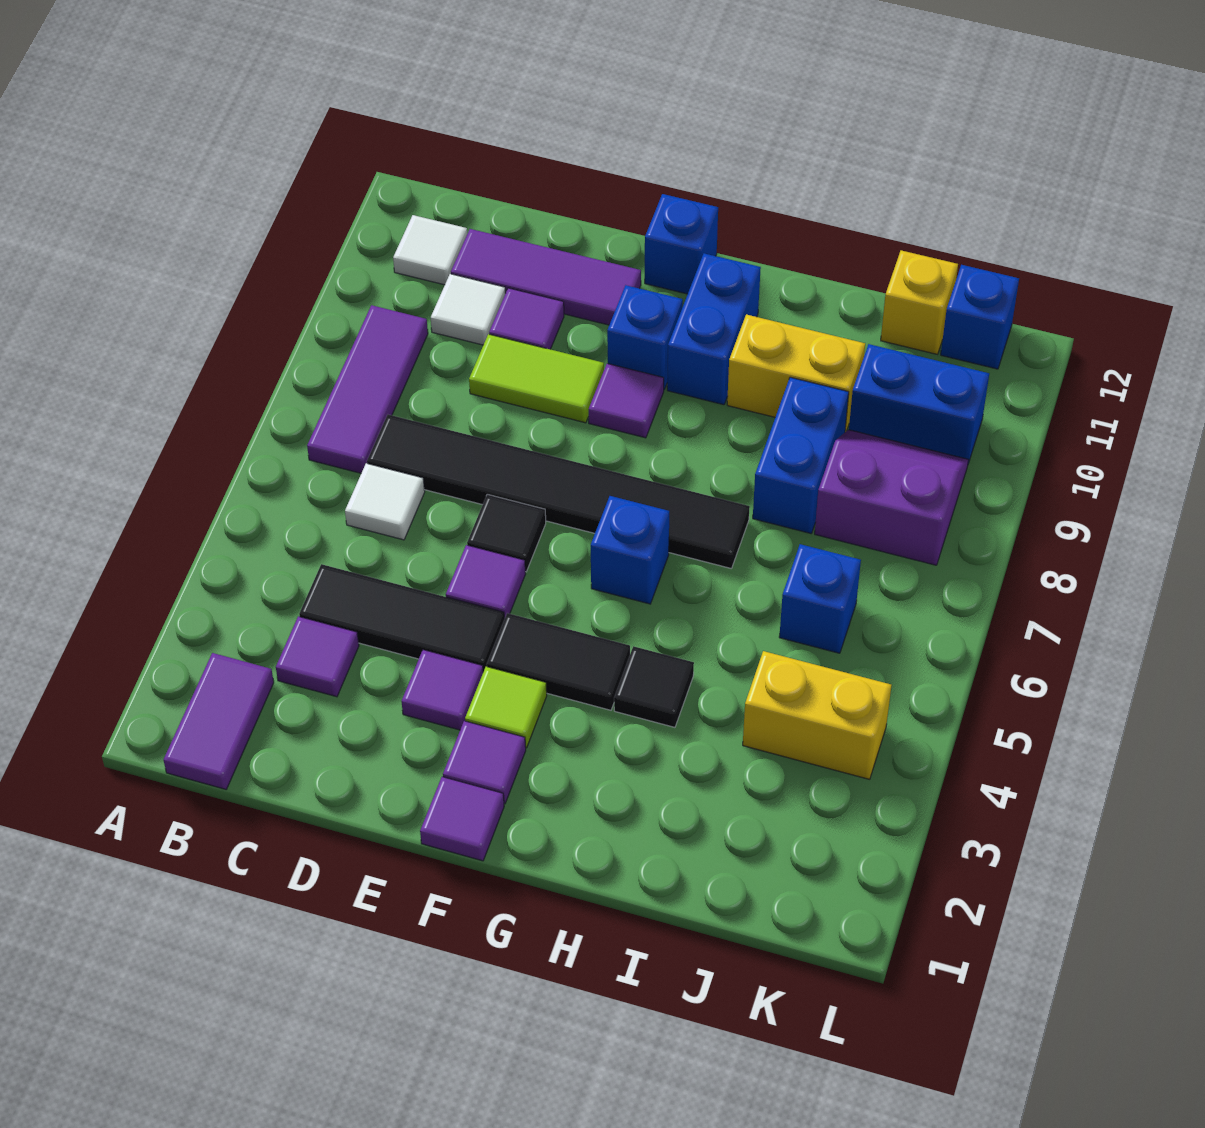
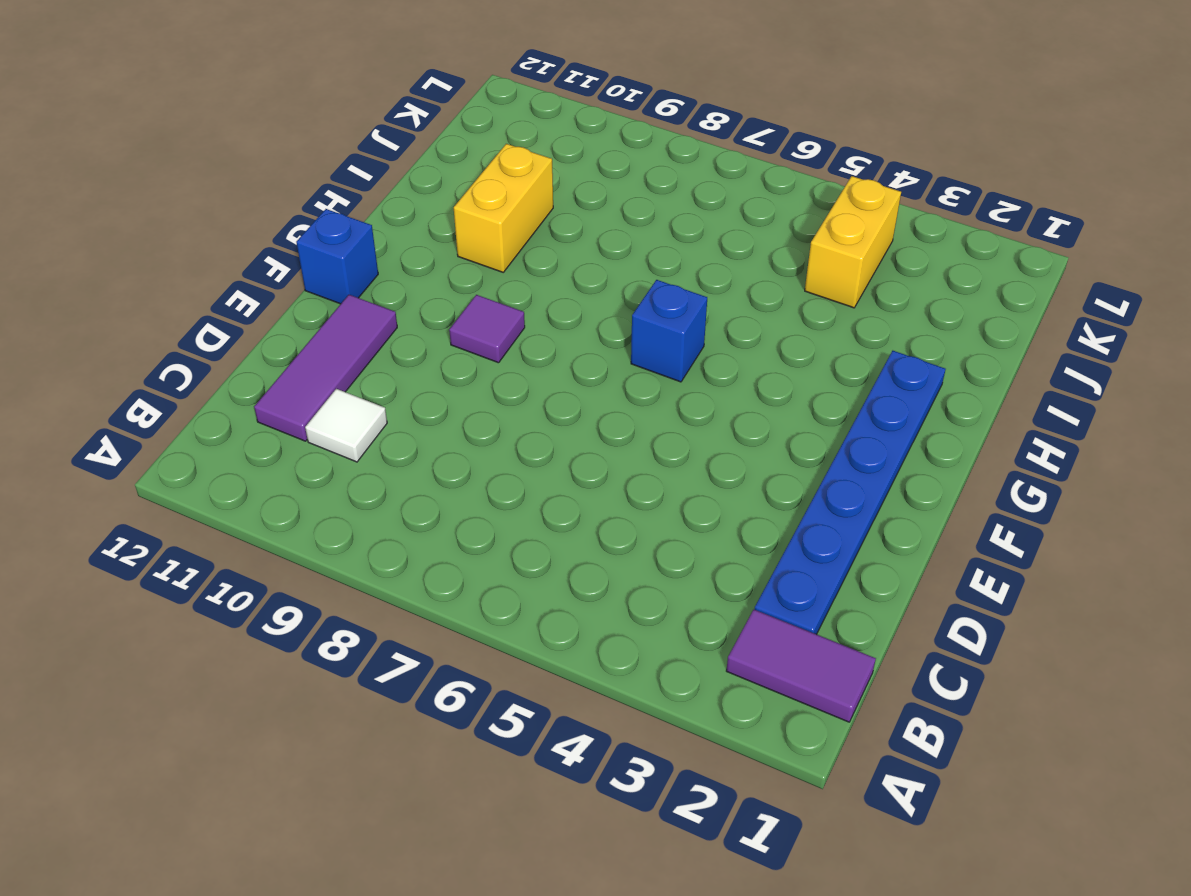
blue plate C2:H2 level 1 -> purple tile F2 level 1
none -> purple tile B7:B9 level 1
none -> white tile B11 level 1
none -> purple tile C3 level 1
none -> black tile C4:E4 level 1

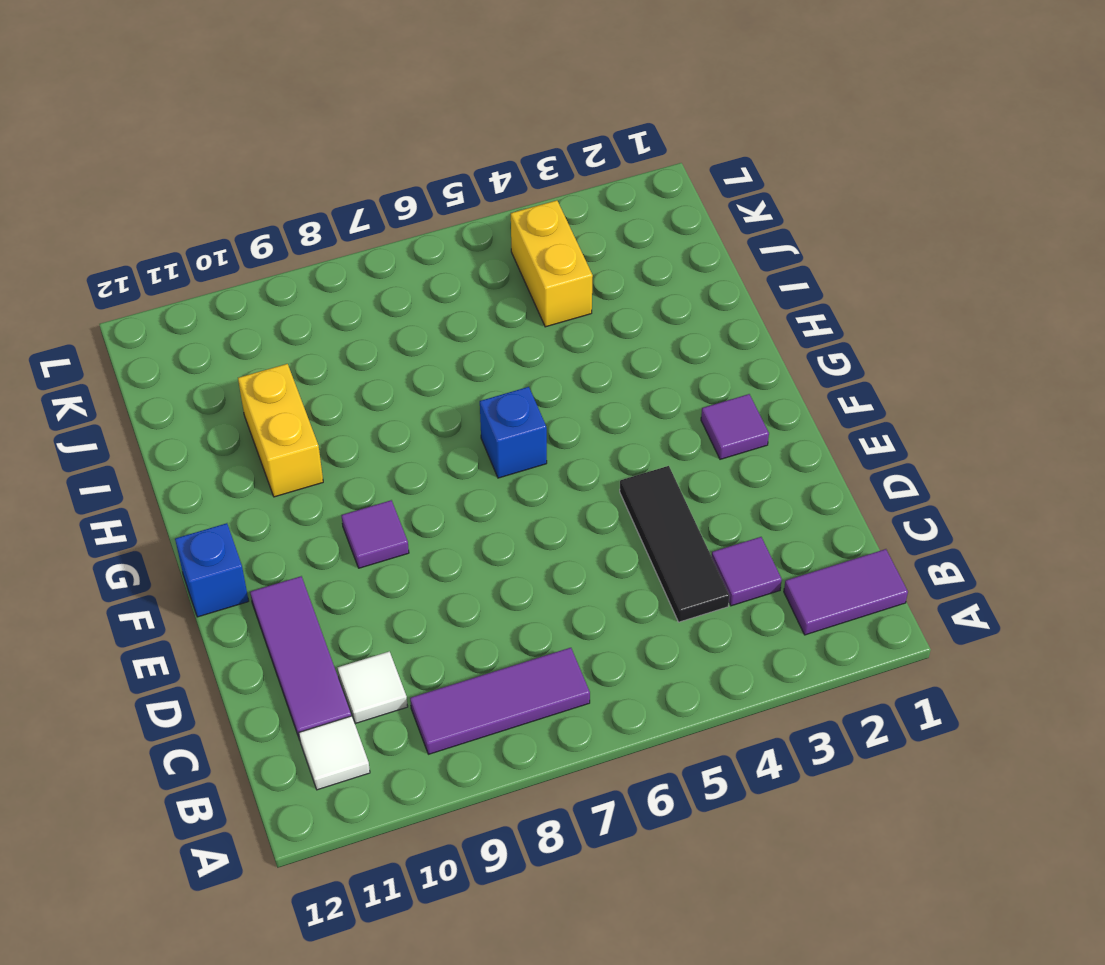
none -> white tile C6 level 1
none -> black tile C7:H7 level 1
none -> lime tile D9:E9 level 1
none -> purple tile D10 level 1

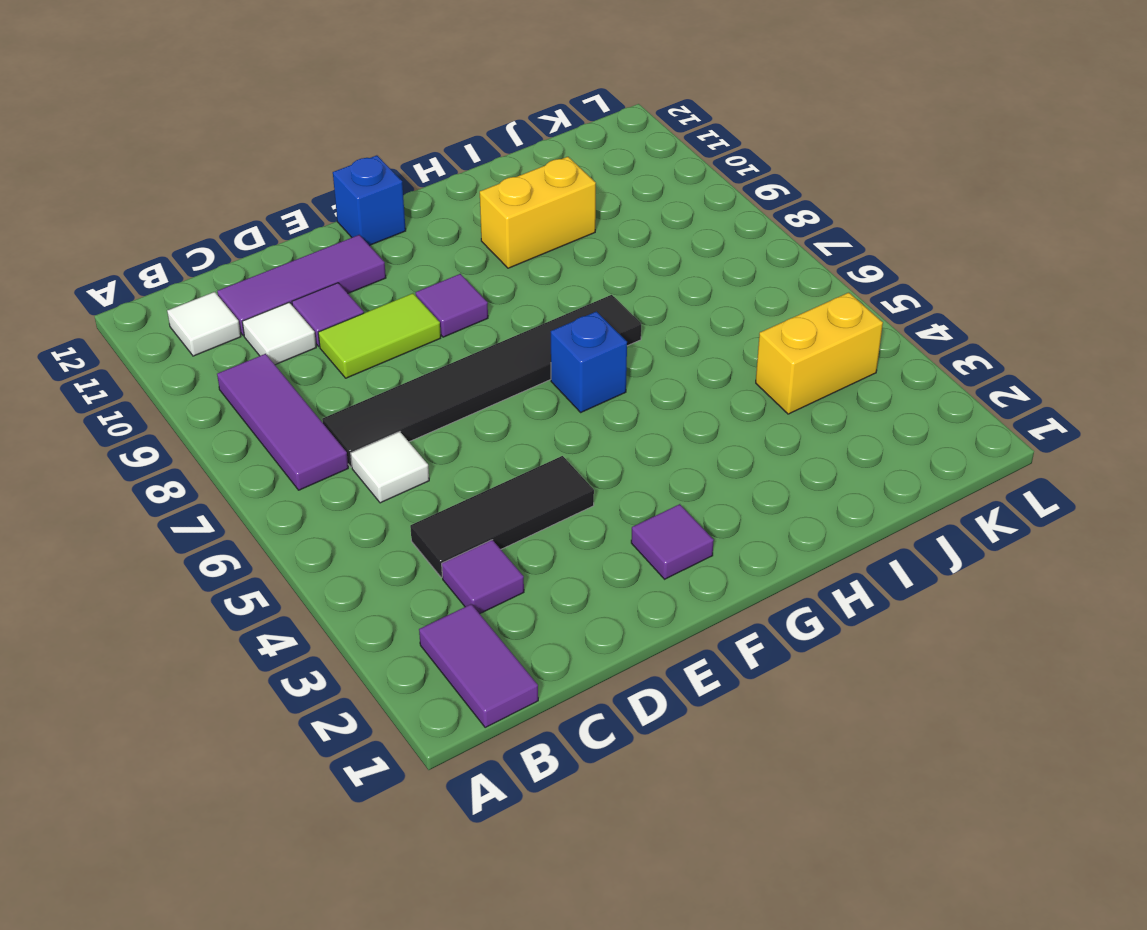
none -> purple tile E3 level 1
none -> purple tile E5 level 1
none -> black tile E6 level 1
none -> purple tile F1 level 1

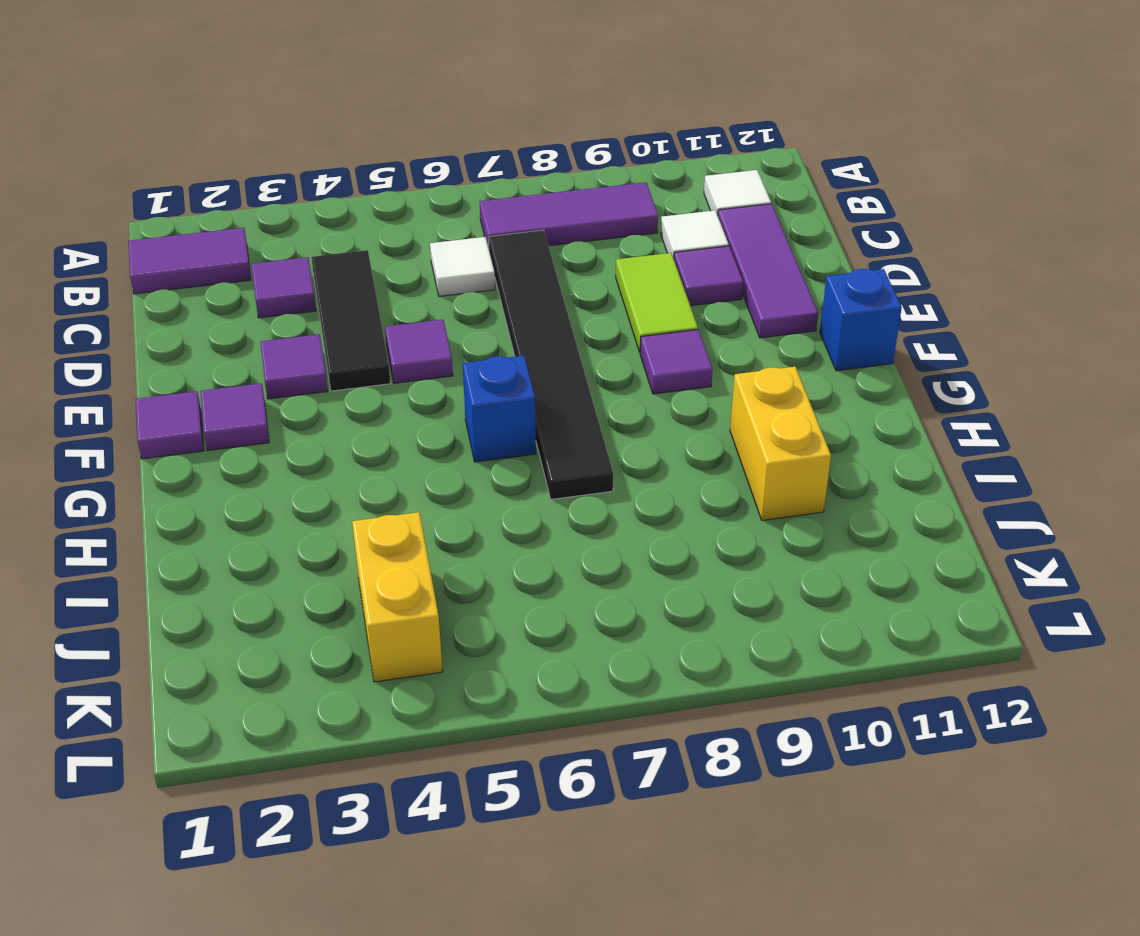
none -> black tile E6 level 1
none -> lime tile F3 level 1
none -> black tile F4:G4 level 1
none -> blue brick F10 level 1

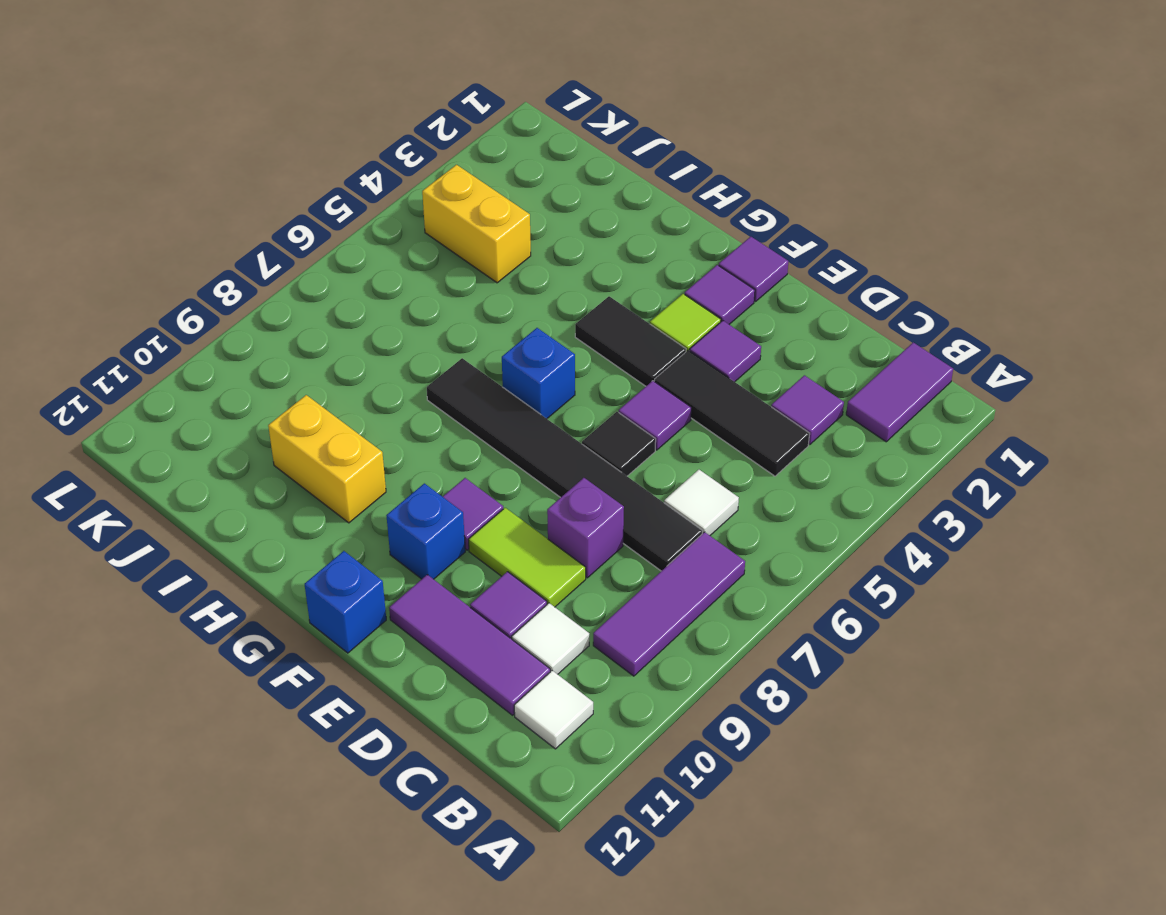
purple brick D8 level 1 -> none
none -> blue brick G10:G11 level 1
none -> black tile H4 level 1
none -> blue brick I8:I9 level 1
none -> blue brick J6 level 1

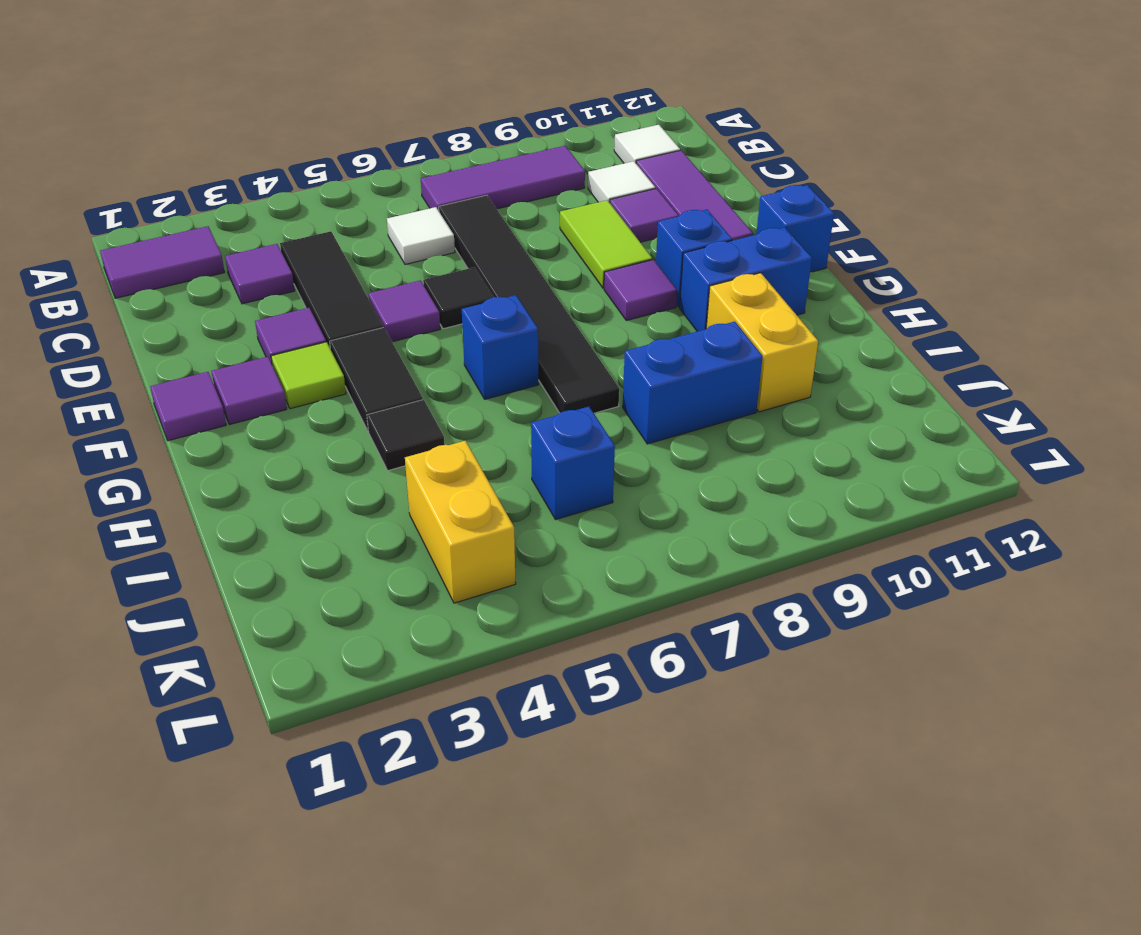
none -> purple slope J8:K9 level 1 top 8
none -> blue brick J10:K10 level 1
none -> yellow brick J12 level 1
none -> blue brick K12 level 1

